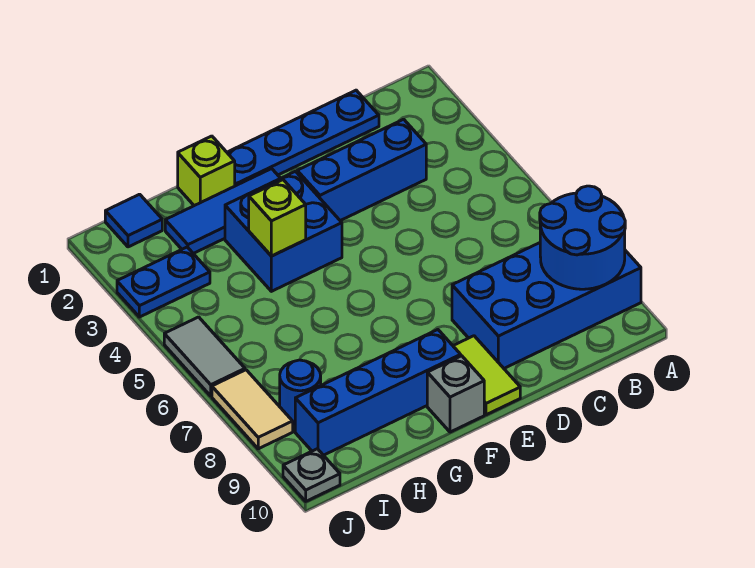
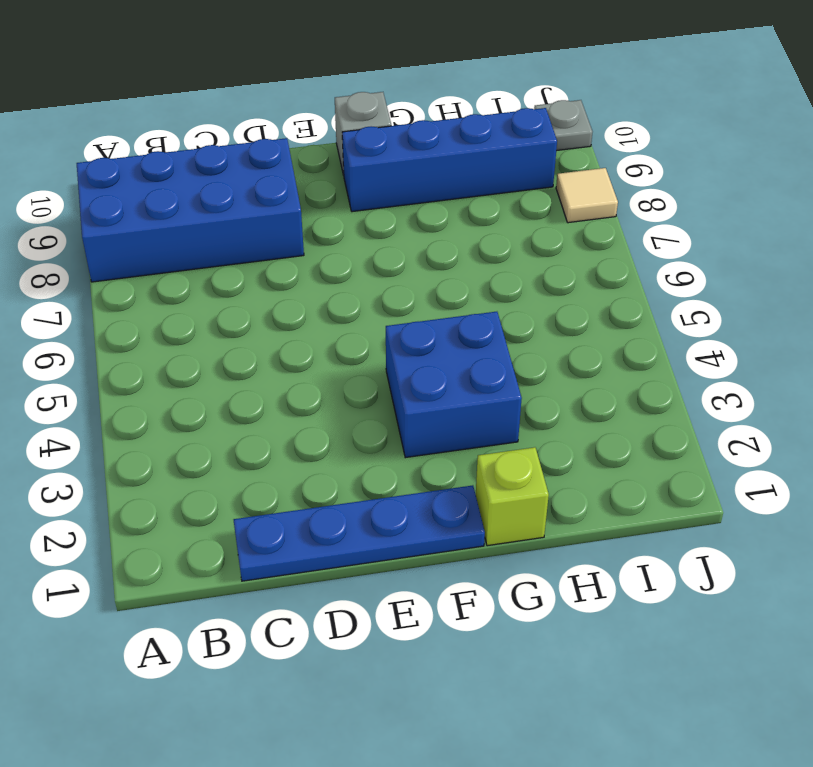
tan tile J8 level 1 -> tan tile J7:J8 level 1
none -> blue brick C3:E3 level 1
none -> lime tile E9:E10 level 1
none -> blue tile F2:H2 level 1

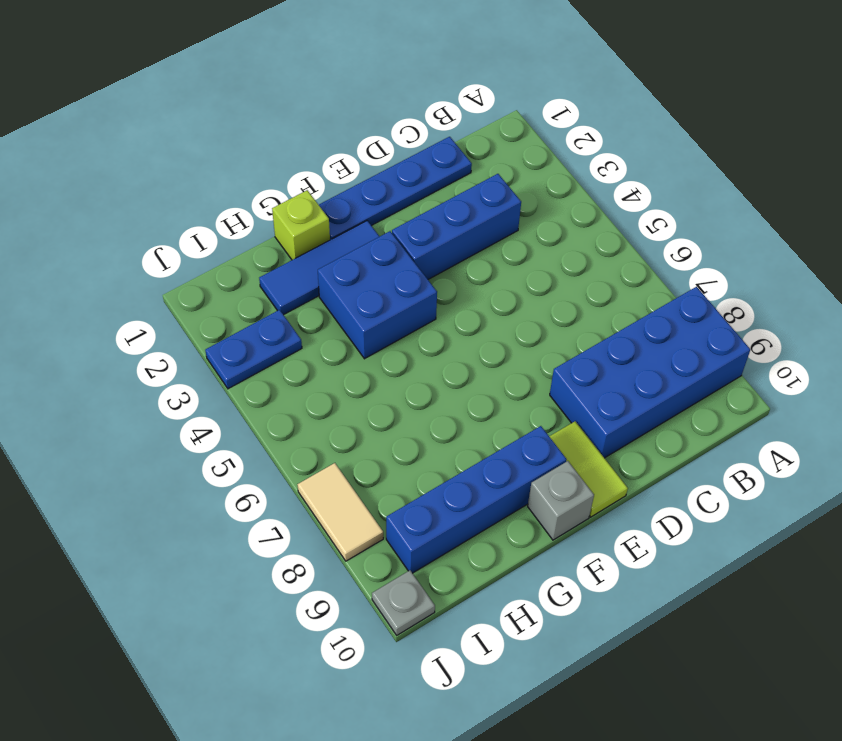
none -> blue tile I1 level 1
none -> blue round brick I8 level 1
none -> grey tile J5:J6 level 1

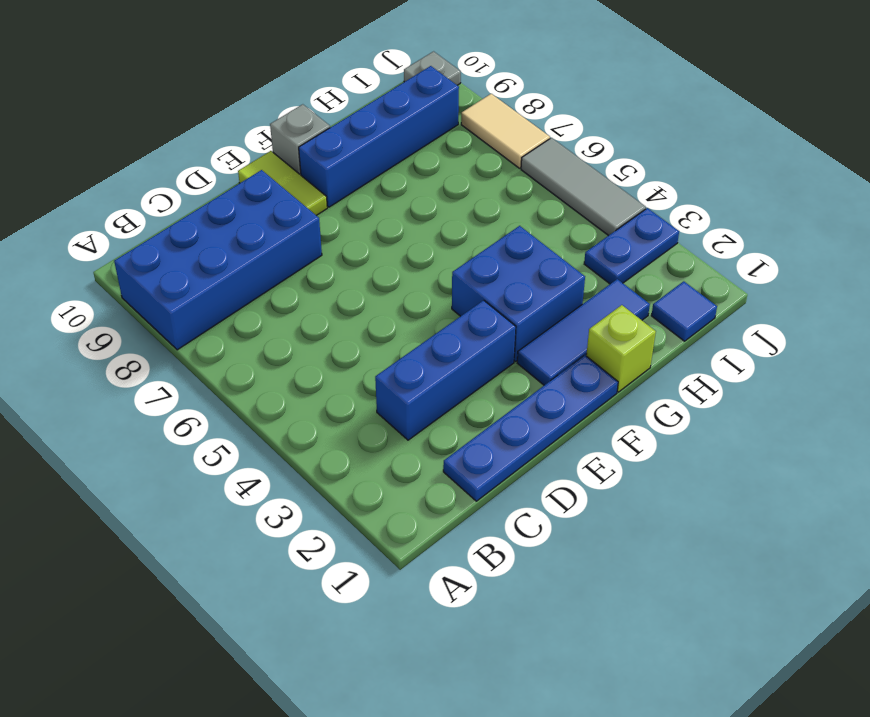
grey tile J4:J6 level 1 -> grey tile J5:J6 level 1
none -> blue round brick I8 level 1
none -> blue round brick A8:B9 level 2
none -> lime brick G4 level 2

